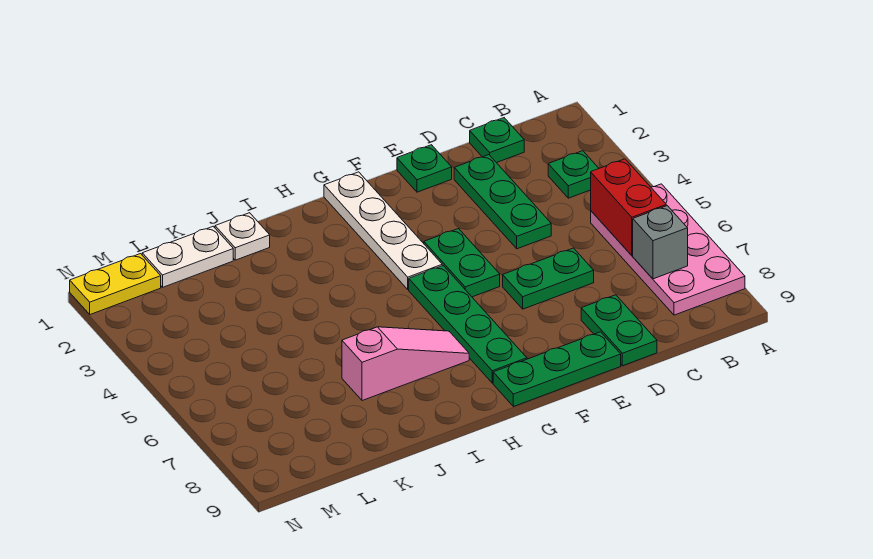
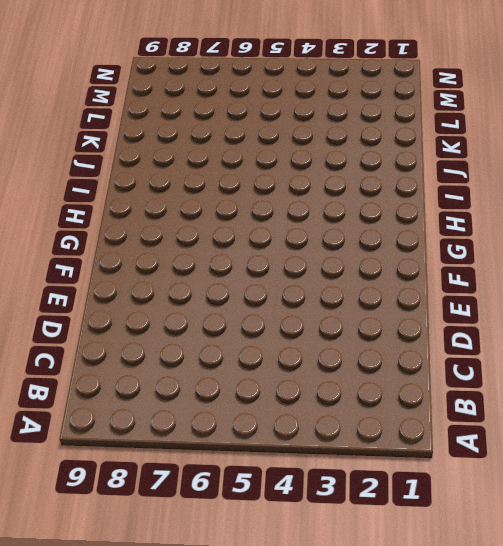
none -> pink plate A5:B8 level 1
none -> green plate B3 level 1
none -> green plate C1 level 1

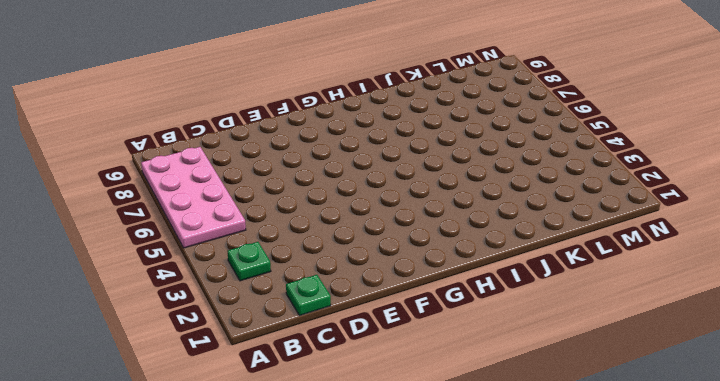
none -> green plate D2:D4 level 1
none -> green plate D6:E6 level 1
none -> green plate D8:D9 level 1

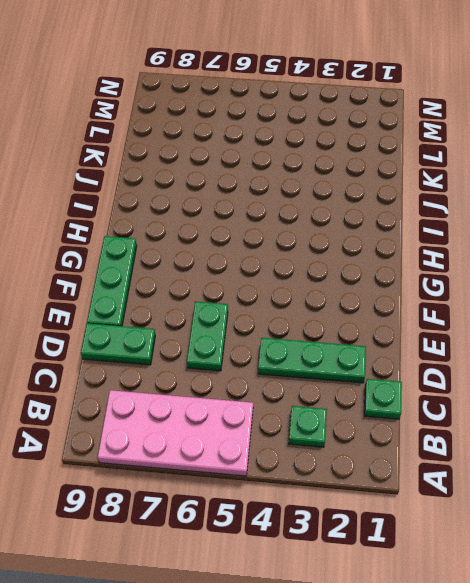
none -> green plate E1 level 1
none -> green plate F4:F5 level 1
none -> white plate G1:G4 level 1

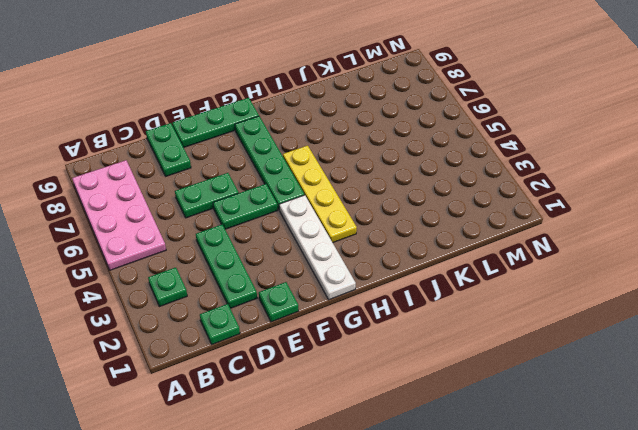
green plate E5:F5 level 1 -> green plate F4:F5 level 1
yellow plate H3:H6 level 1 -> none
none -> pink slope H7:J7 level 1 top J
none -> white plate J1 level 1
none -> white plate K1:L1 level 1

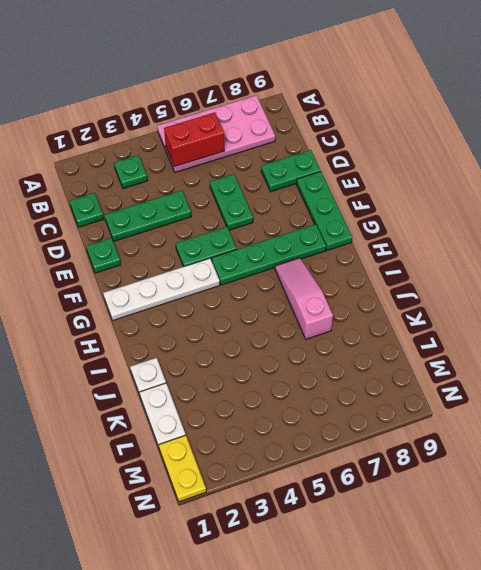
none -> grey brick B7 level 2

